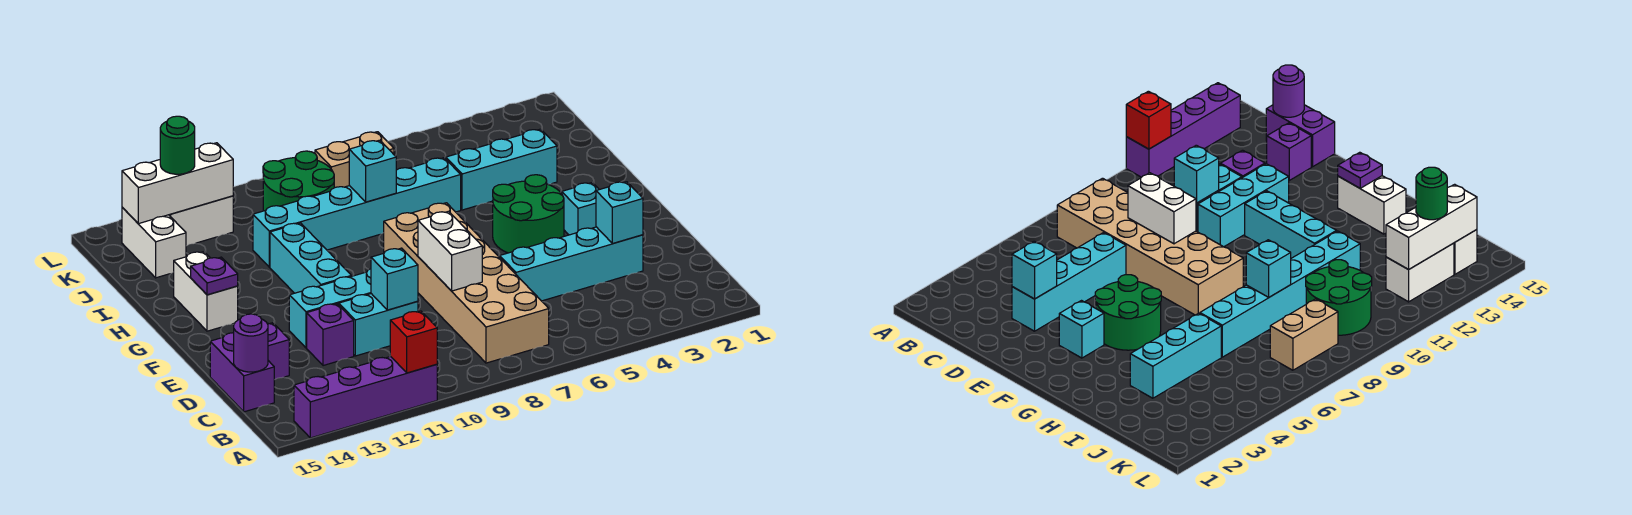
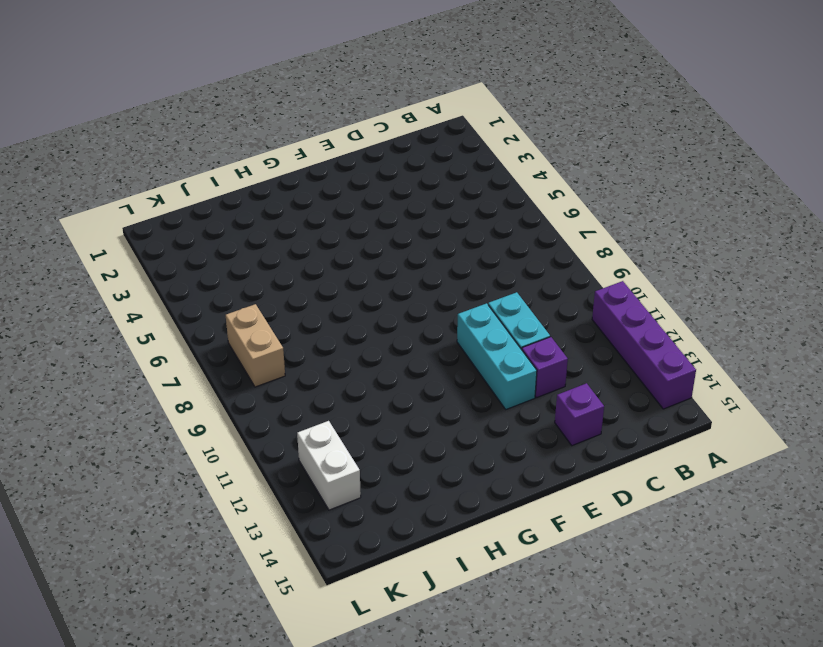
none -> tan brick B7:G8 level 1
none -> purple brick C15:D15 level 1
none -> cyan brick D3:D6 level 1

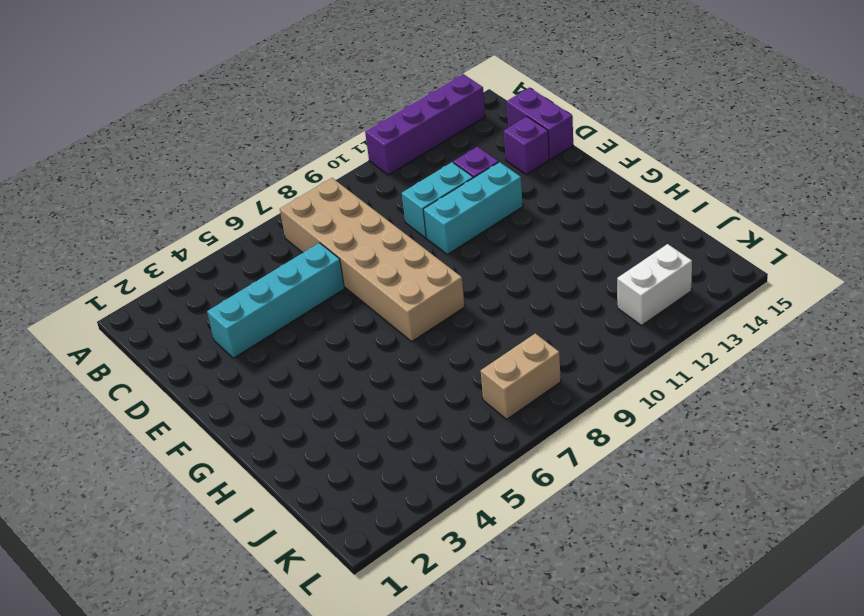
none -> cyan brick F3 level 1
none -> green round brick F4:G5 level 1
none -> cyan brick F11:H11 level 1

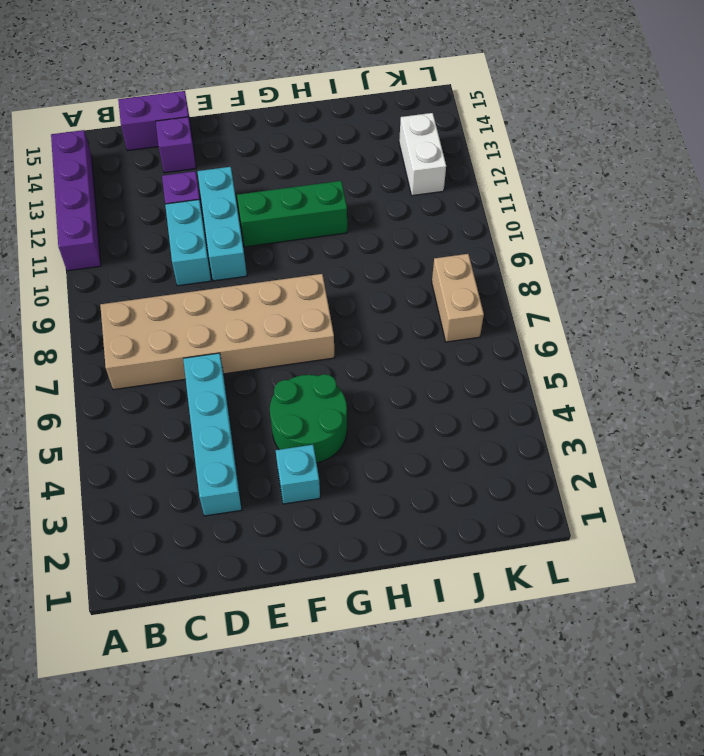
green brick F11:H11 level 1 -> cyan brick F11:H11 level 1
none -> white brick G14:H14 level 1
none -> cyan brick I3:I5 level 1
none -> cyan brick I6:I11 level 1

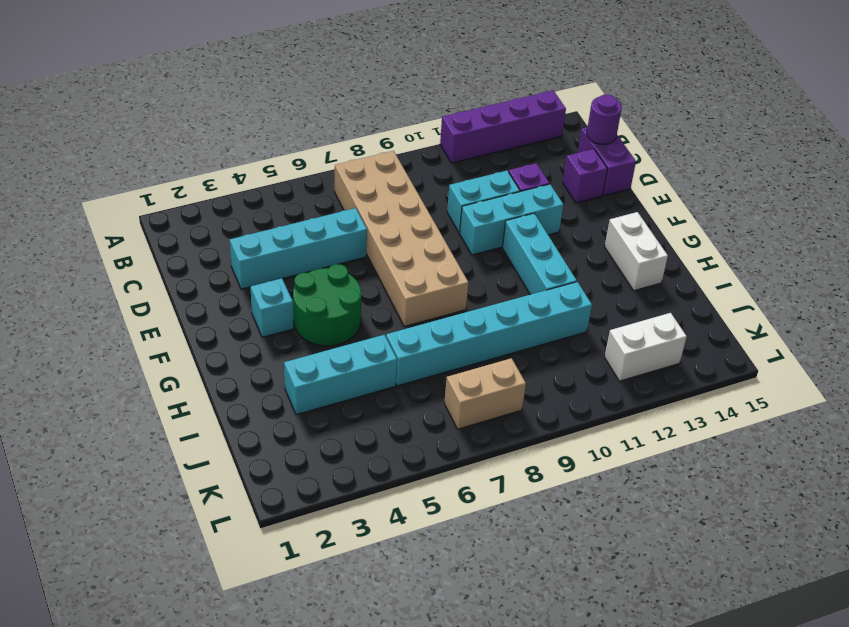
none -> green round brick J9:K10 level 1
none -> white brick J14:K14 level 1
none -> red brick A11 level 2

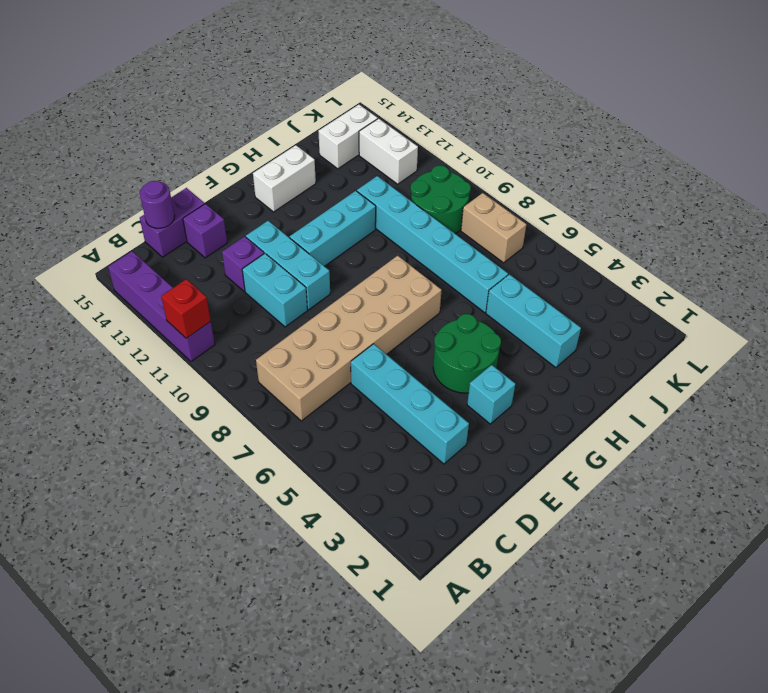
none -> cyan brick D3 level 2
none -> white brick D8:E8 level 2
none -> cyan brick D10 level 2

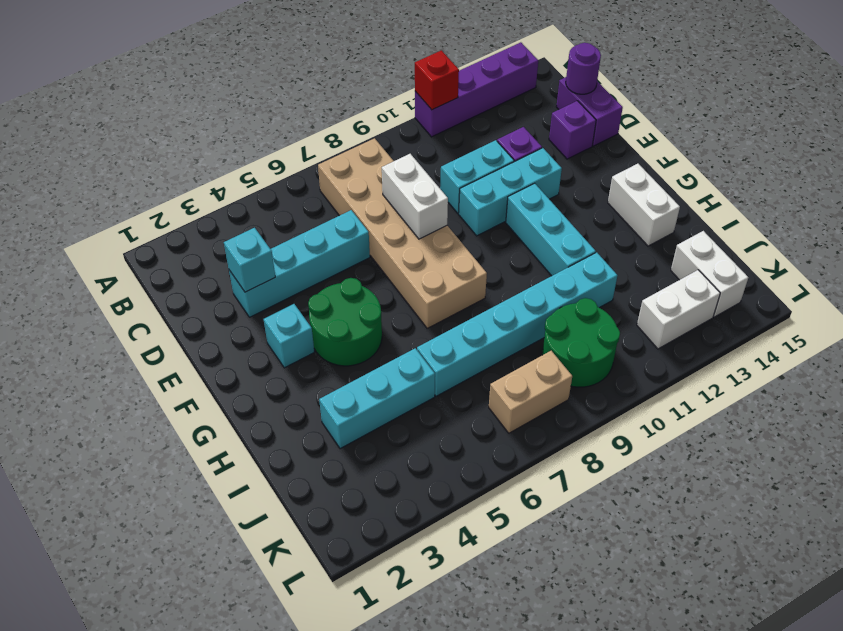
none -> cyan brick D10 level 2
none -> purple plate G14 level 2
none -> cyan brick I8 level 2

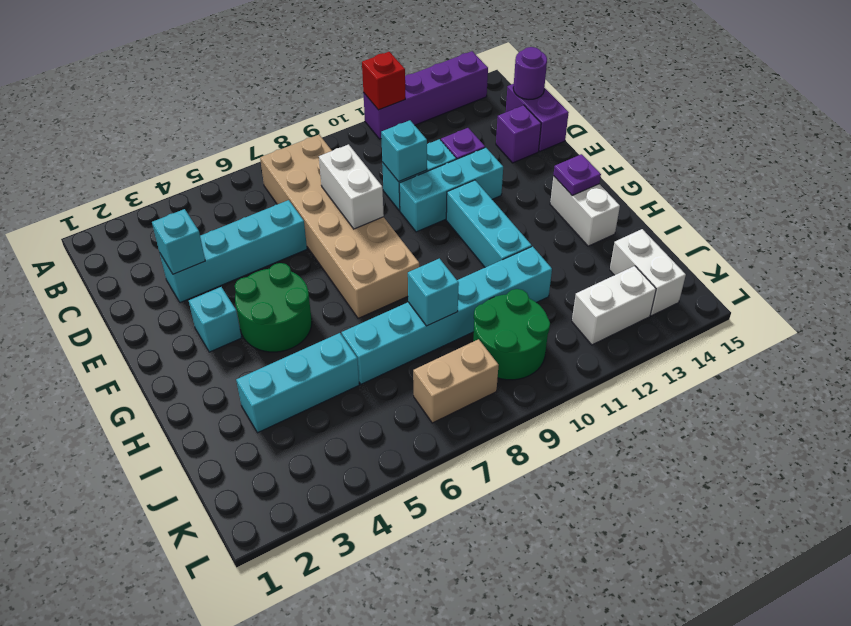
none -> white brick K12:K14 level 2
none -> green round brick K13 level 3

